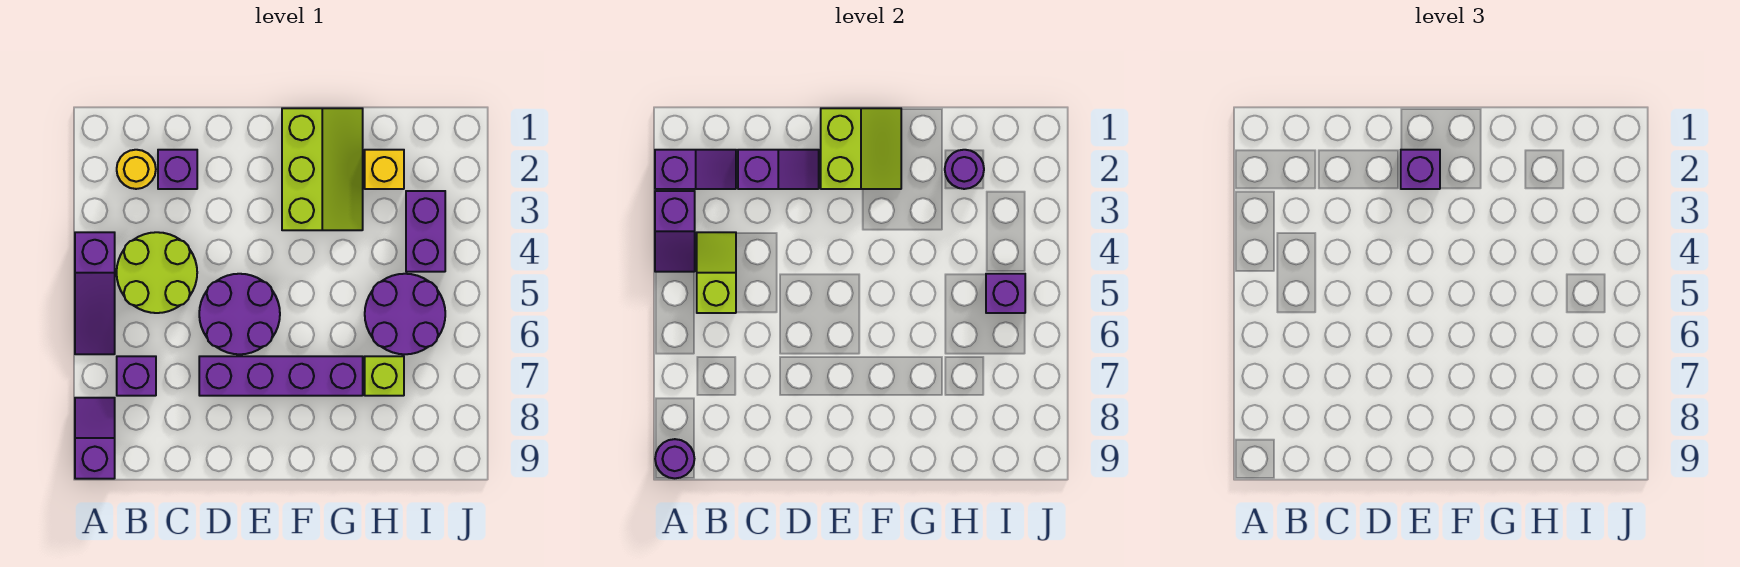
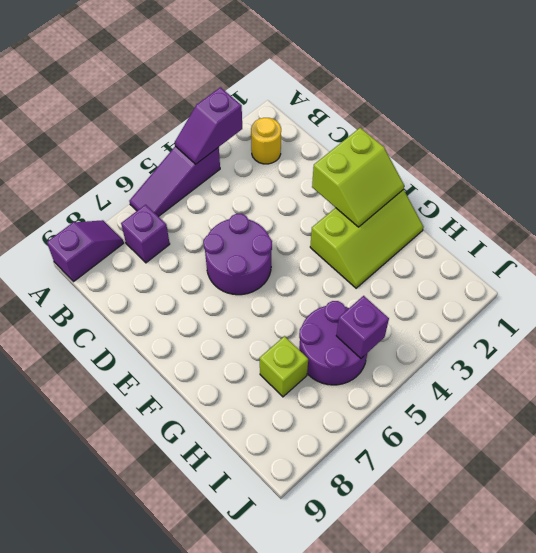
none -> lime round brick B4:C5 level 1
none -> purple brick C2 level 1
none -> purple brick D7:G7 level 1

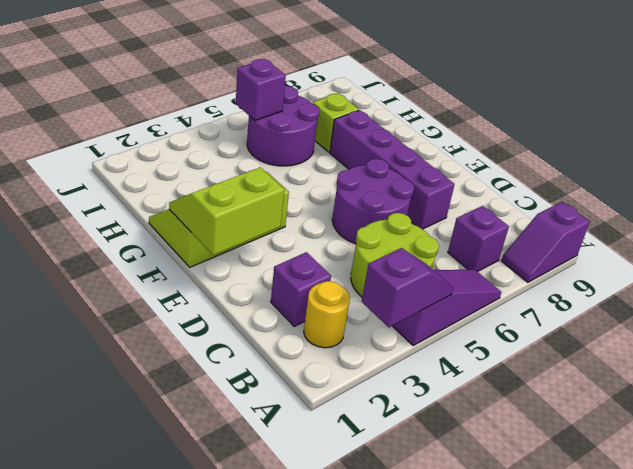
none -> yellow brick H2 level 1
none -> purple brick I3:I4 level 1
none -> purple slope A2:B2 level 2 top A

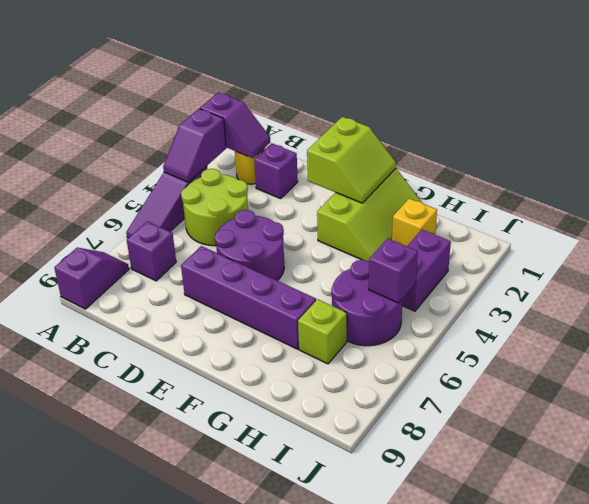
none -> purple round brick A9 level 2
none -> lime slope B4:B5 level 2 top 5
none -> purple slope C2:D2 level 2 top C

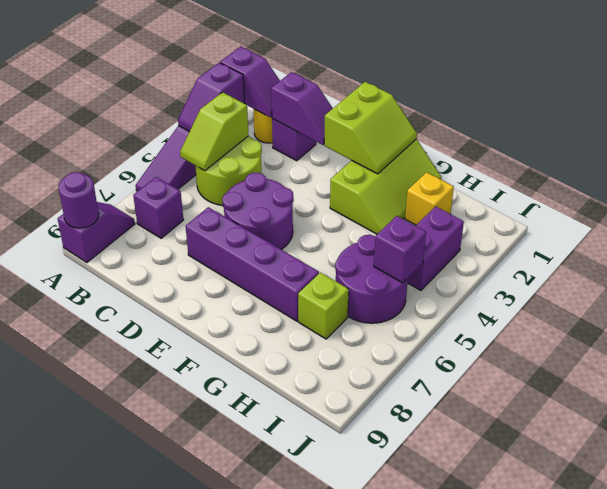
lime slope B4:B5 level 2 top 4 -> lime slope B4:B5 level 2 top 5
none -> purple round brick H2 level 2
none -> purple brick E2 level 3

